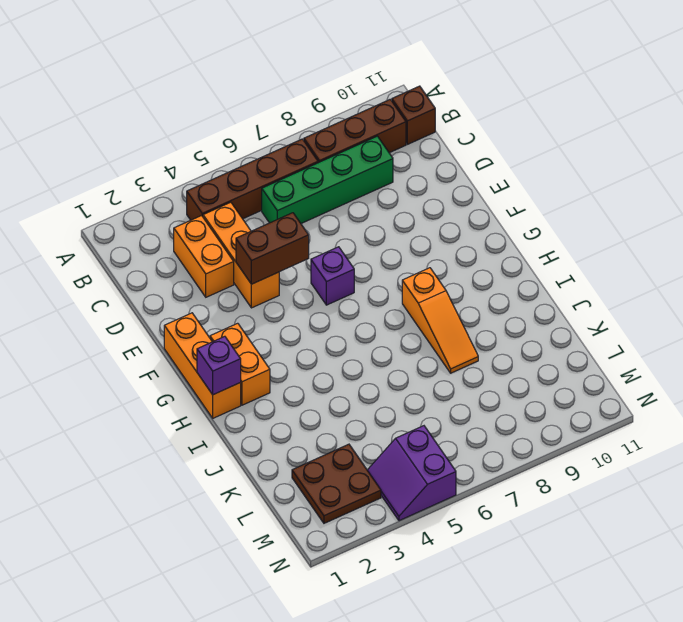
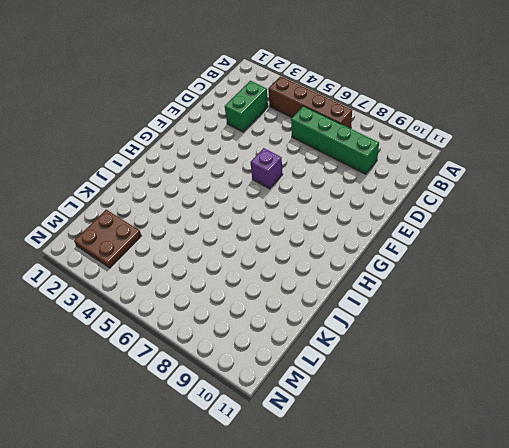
green brick C3:D3 level 1 -> orange brick C3:D3 level 1
none -> brown brick B8:B10 level 1
none -> brown brick B11 level 1
none -> orange brick C4:E4 level 1

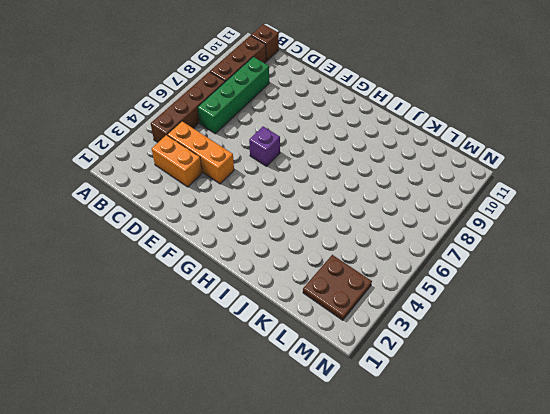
none -> orange brick F1:H1 level 1
none -> orange brick G2:H2 level 1
none -> orange slope H8:J8 level 1 top H

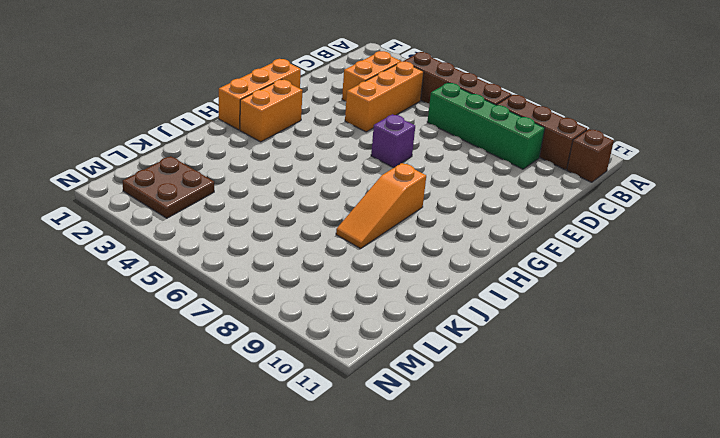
none -> purple slope M4:N5 level 1 top 5
none -> brown brick E4:E5 level 2
none -> purple brick H1 level 2

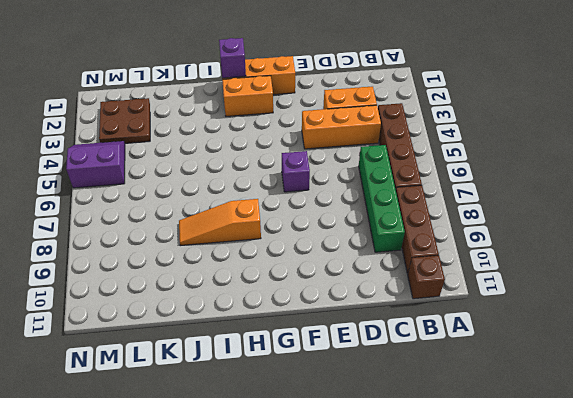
none -> brown brick E4:E5 level 2

